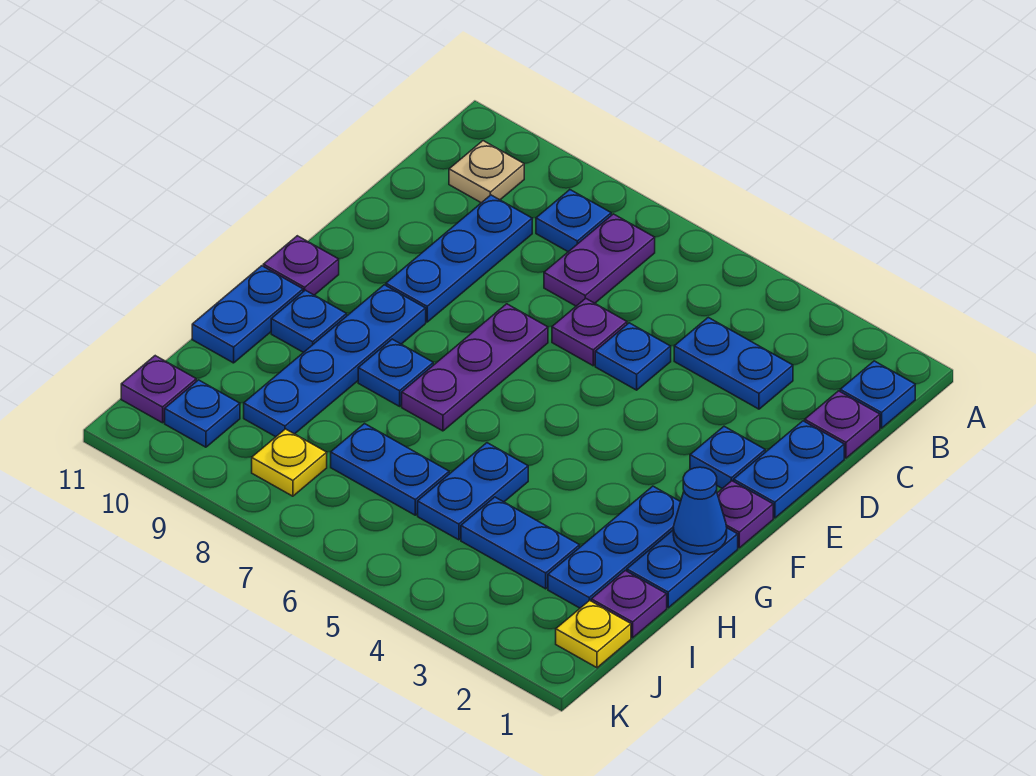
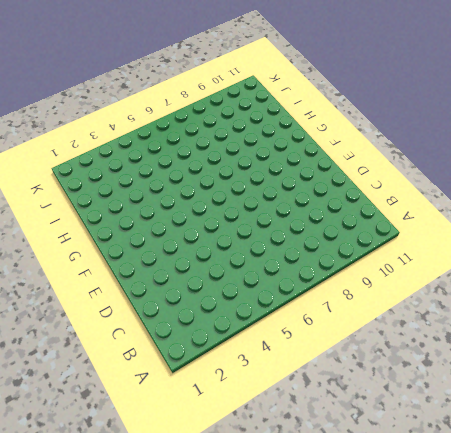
none -> blue plate B1 level 1
none -> purple plate B7:C7 level 1
none -> blue plate B8 level 1

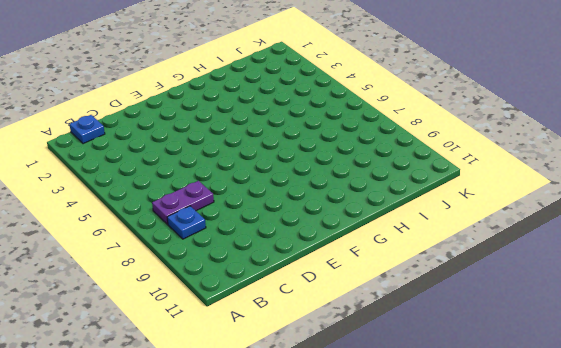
none -> tan plate B10 level 1
none -> purple plate C1 level 1
none -> blue plate C3:C4 level 1

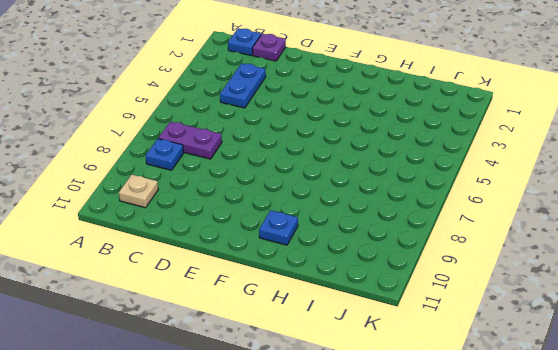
none -> blue plate C9:E9 level 1
none -> blue plate D1:E1 level 1
none -> blue plate D5 level 1

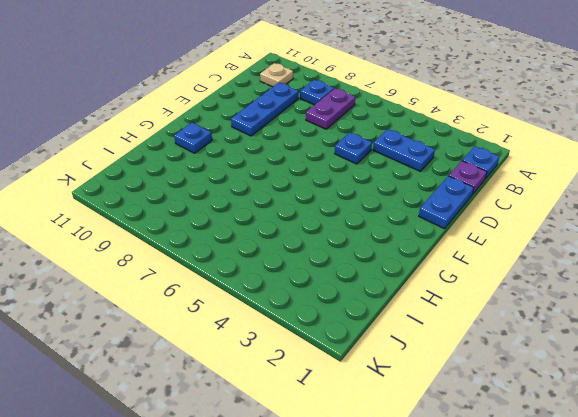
none -> purple plate D6 level 1
none -> blue plate E2 level 1
none -> purple plate E7:G7 level 1

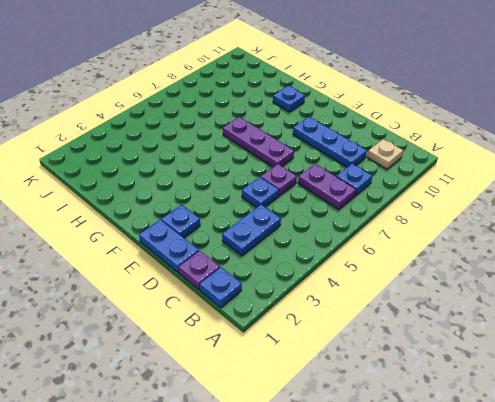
none -> purple plate F1 level 1
none -> blue plate F9:I9 level 1
none -> purple plate F11 level 1

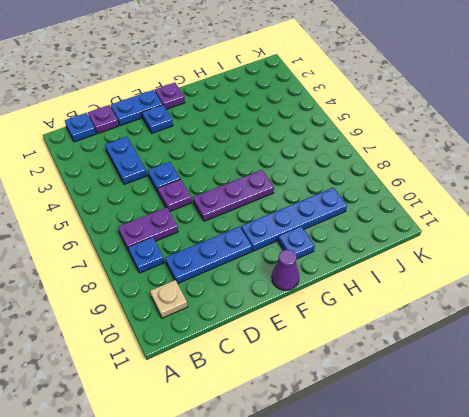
purple cone F11 level 1 -> purple plate F11 level 1
none -> blue plate G1:H1 level 1
none -> blue plate G2:I2 level 1
none -> blue plate G8 level 1

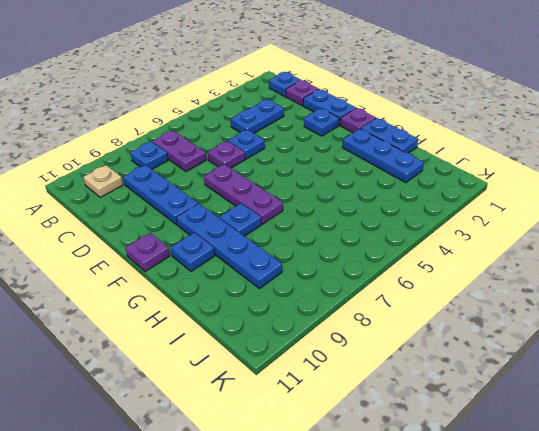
none -> blue plate G11:H11 level 1
none -> blue plate H5:I5 level 1
none -> purple plate I1 level 1

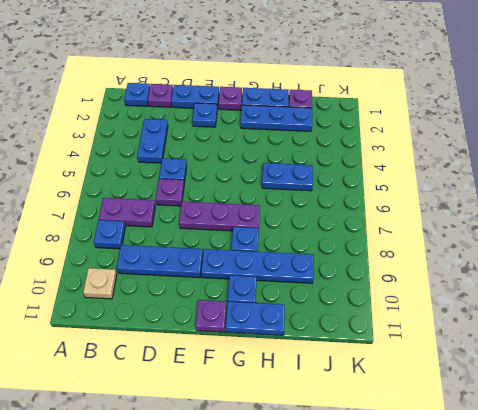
none -> blue plate I3:I4 level 1
none -> blue plate I6:I7 level 1
none -> yellow plate J1 level 1

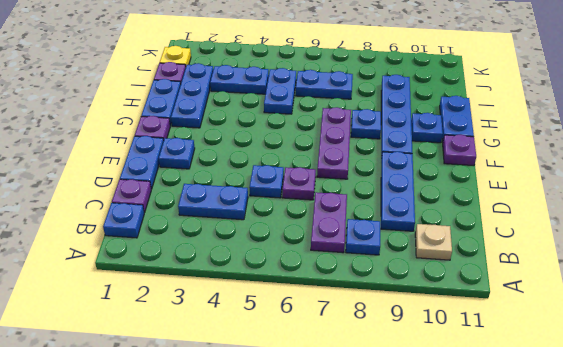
none -> yellow plate J8 level 1
none -> blue plate J10 level 1
none -> purple plate J11 level 1

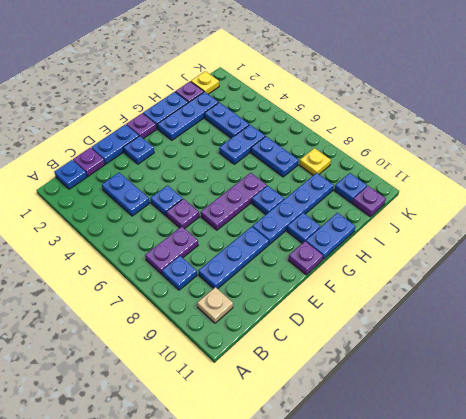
none -> blue cone G1 level 2

